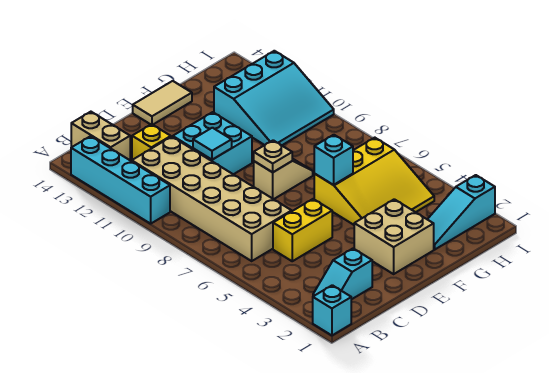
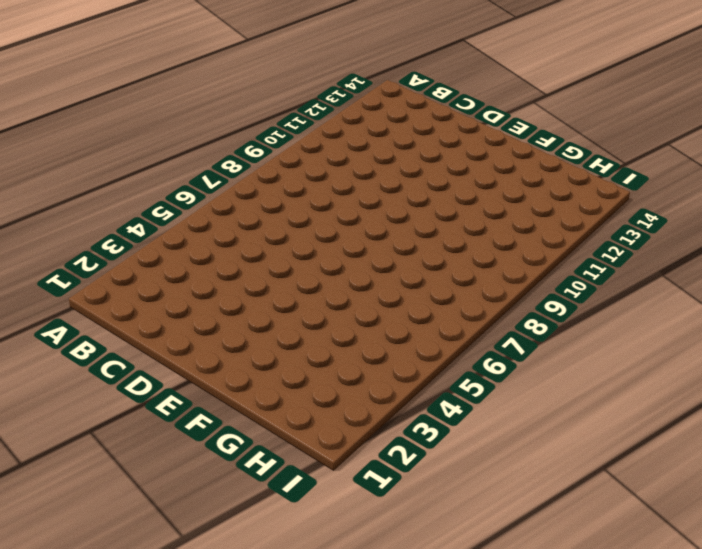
none -> cyan brick A1 level 1
none -> cyan brick A10:A13 level 1
none -> cyan slope B2:C2 level 1 top C

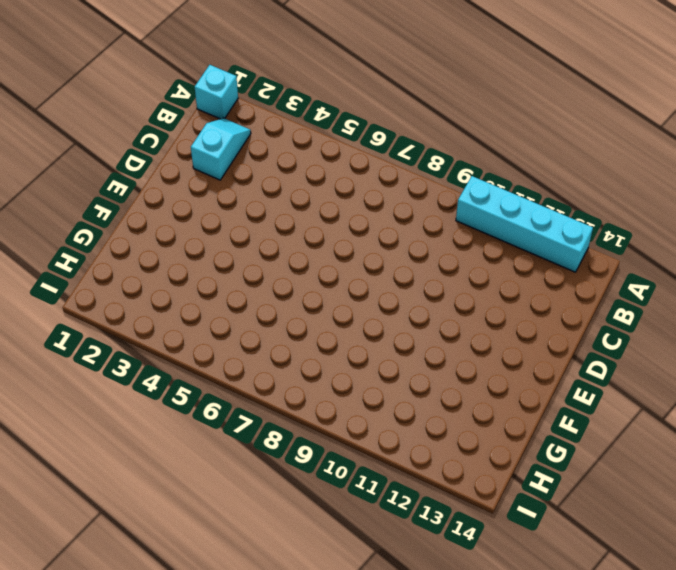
none -> tan brick B6:C11 level 1
none -> tan brick B13:B14 level 1
none -> yellow brick C5:D5 level 1

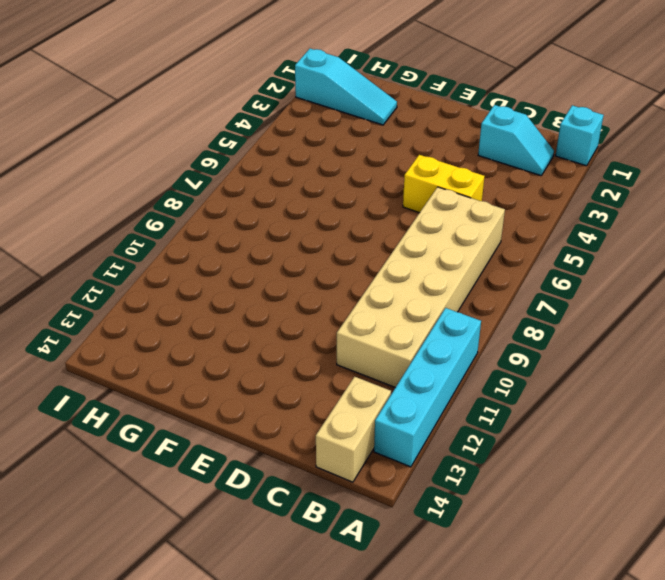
none -> yellow brick C12 level 1
none -> cyan brick D10:E11 level 1
none -> tan brick E2:F3 level 1

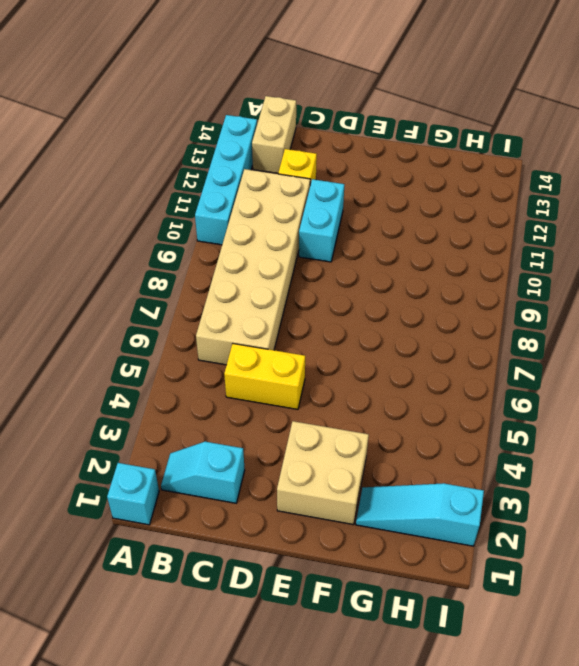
cyan brick D10:D11 level 1 -> cyan brick D10:E11 level 1
none -> tan slope E8:F8 level 1 top E
none -> tan tile E14:F14 level 1
none -> yellow slope F4:H6 level 1 top 6

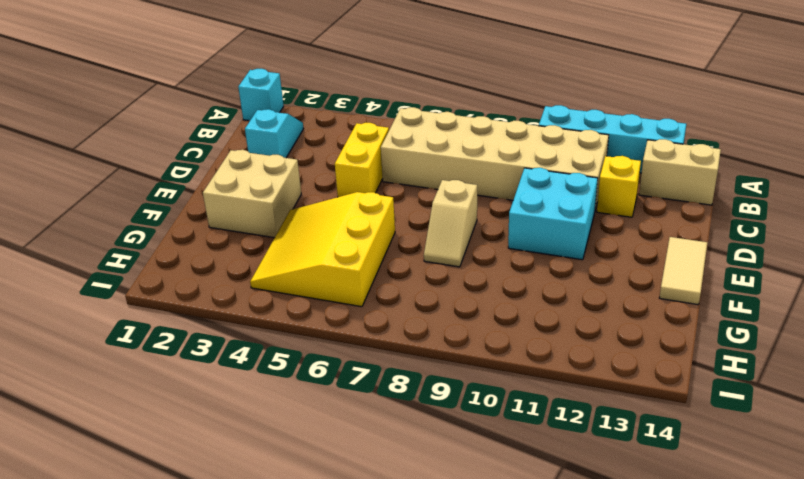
none -> cyan slope G2:I2 level 1 top I
none -> cyan slope G10:I12 level 1 top 12
none -> cyan tile D10 level 2

